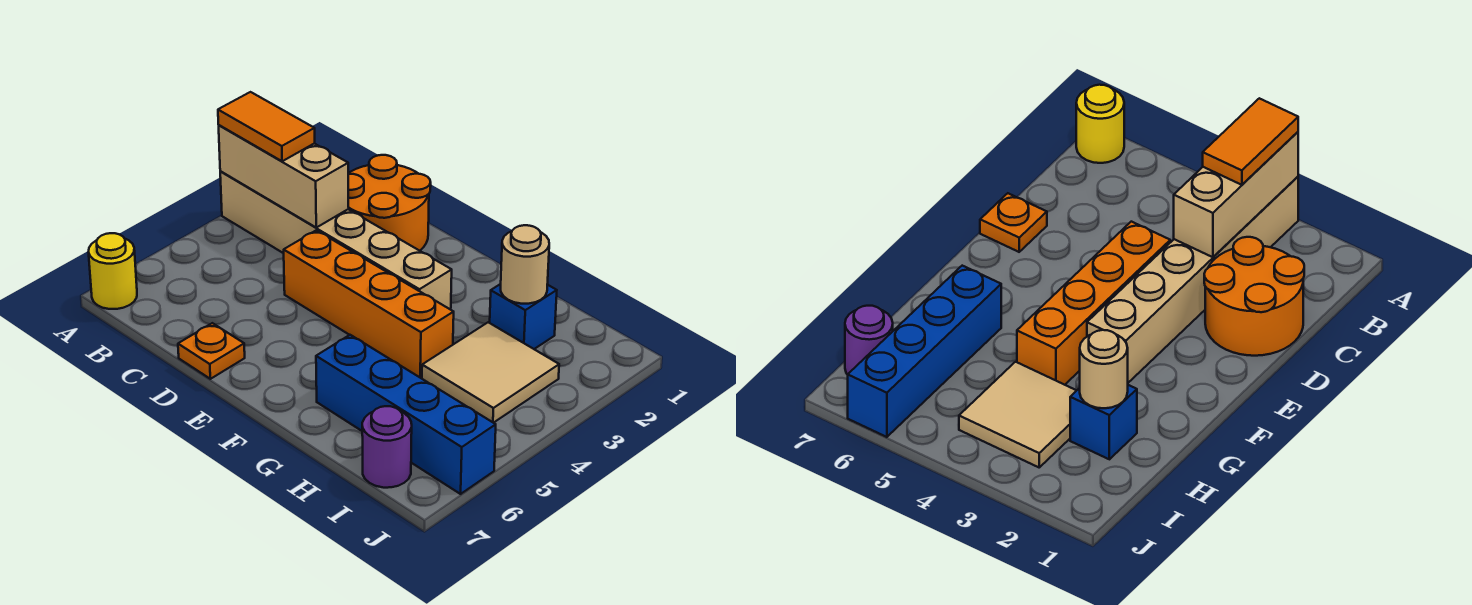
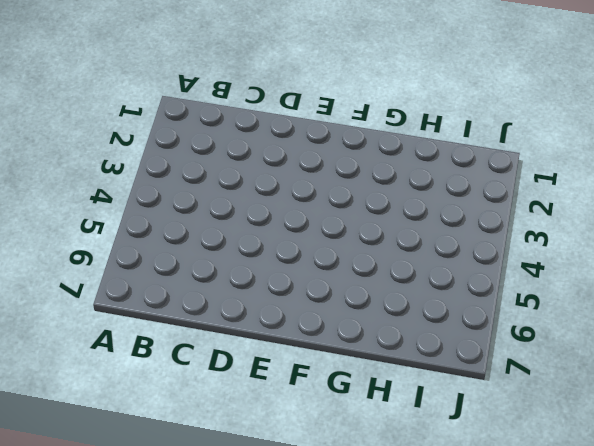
none -> tan brick A3:F3 level 1
none -> yellow round brick A7 level 1
none -> orange round brick C1:D2 level 1

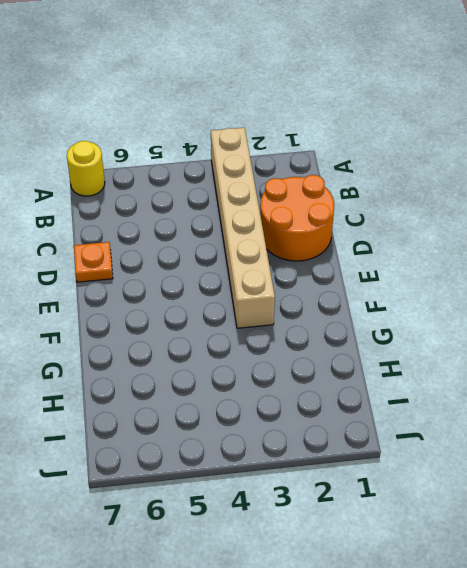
none -> orange brick D4:G4 level 1
none -> blue brick G6:J6 level 1
none -> blue brick H2 level 1

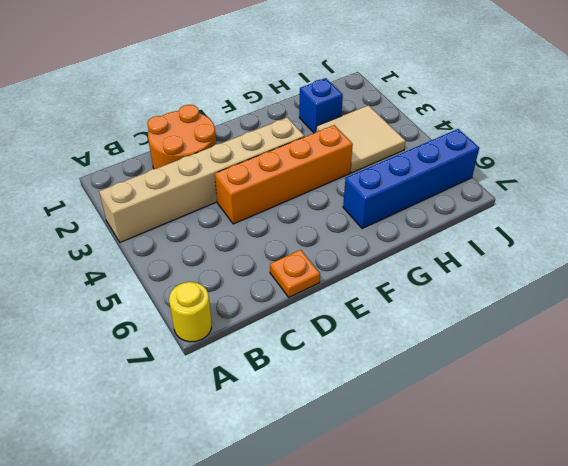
none -> purple round brick I7 level 1
none -> tan brick A3:C3 level 2
none -> tan round brick H2 level 2

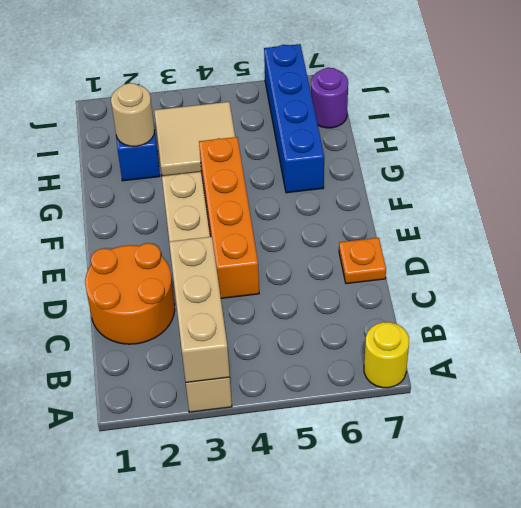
none -> orange tile A3:B3 level 3

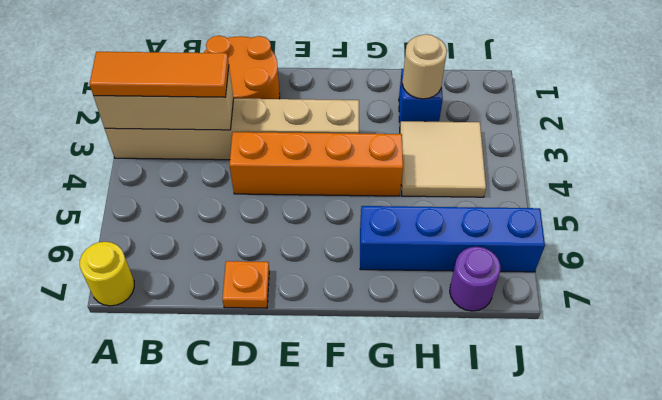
orange tile A3:C3 level 3 -> orange tile A3:B3 level 3

